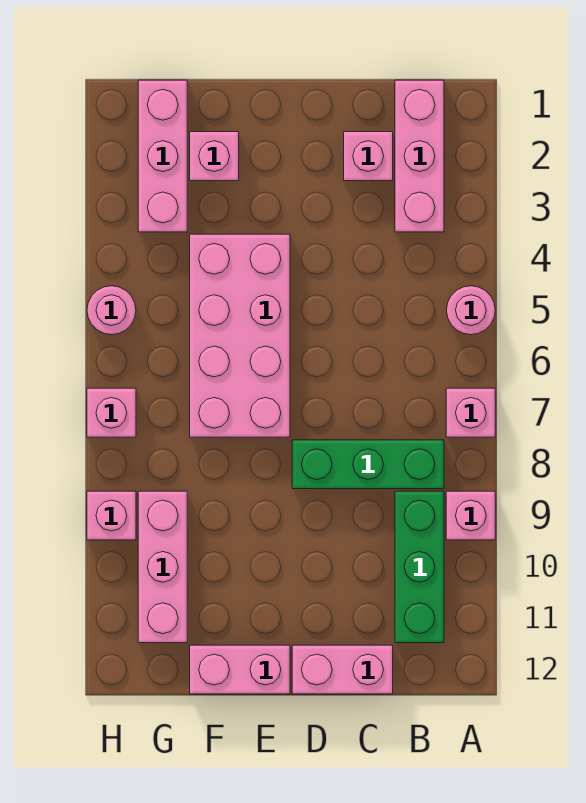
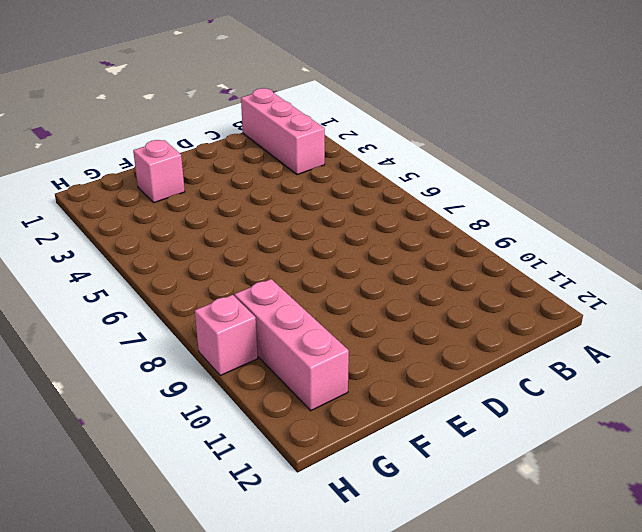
none -> pink round brick A5 level 1
none -> pink brick A7 level 1
none -> pink brick A9 level 1

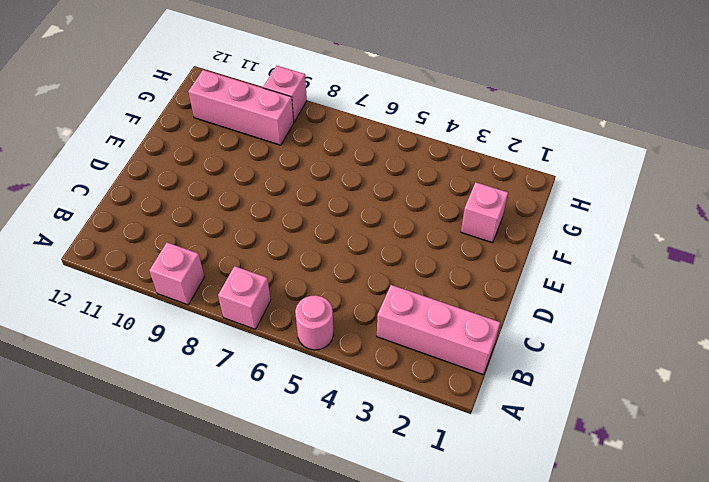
none -> green brick B8:D8 level 1
none -> green brick B9:B11 level 1
none -> pink brick C2 level 1

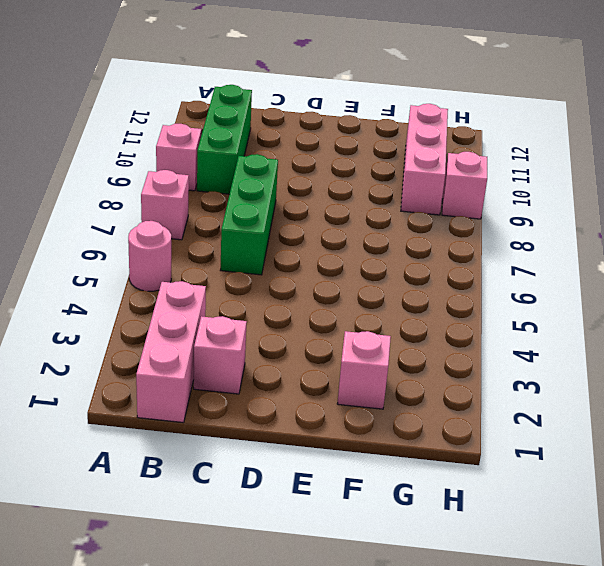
green brick C6:C8 level 1 -> green brick B8:D8 level 1
none -> pink brick C12:D12 level 1
none -> pink brick E4:F7 level 1
none -> pink brick E12:F12 level 1

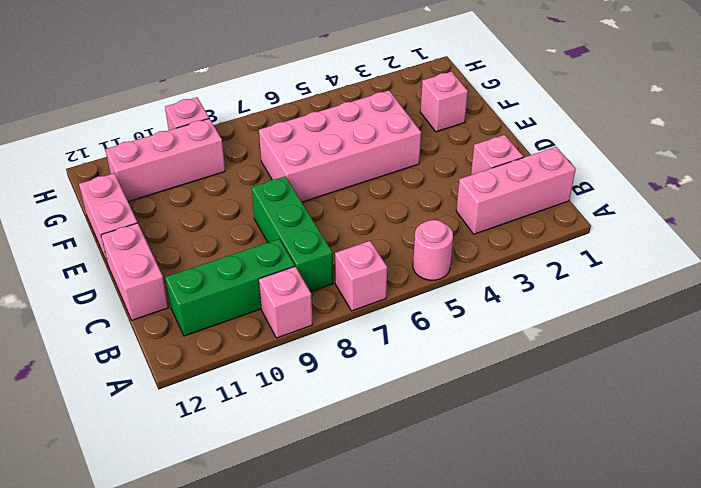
none -> pink brick G1:G3 level 1
none -> pink round brick H5 level 1
none -> pink brick H7 level 1

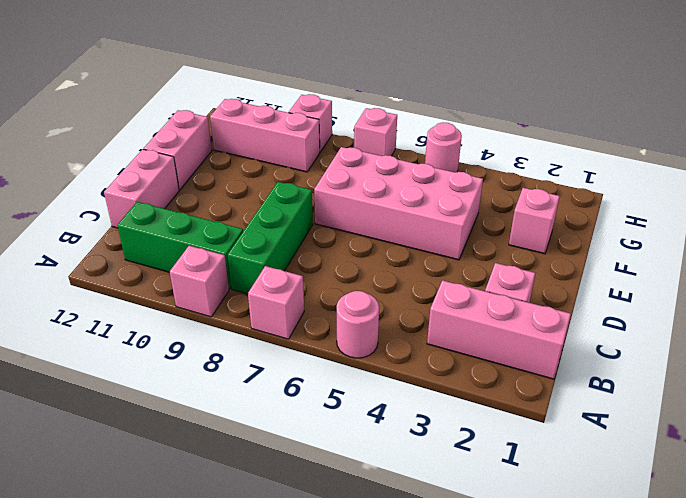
none -> pink brick G1:G3 level 1

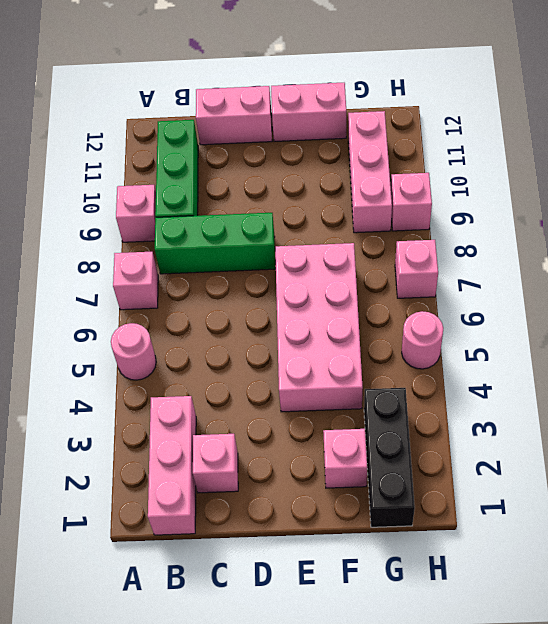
black brick G1:G3 level 1 -> pink brick G1:G3 level 1

